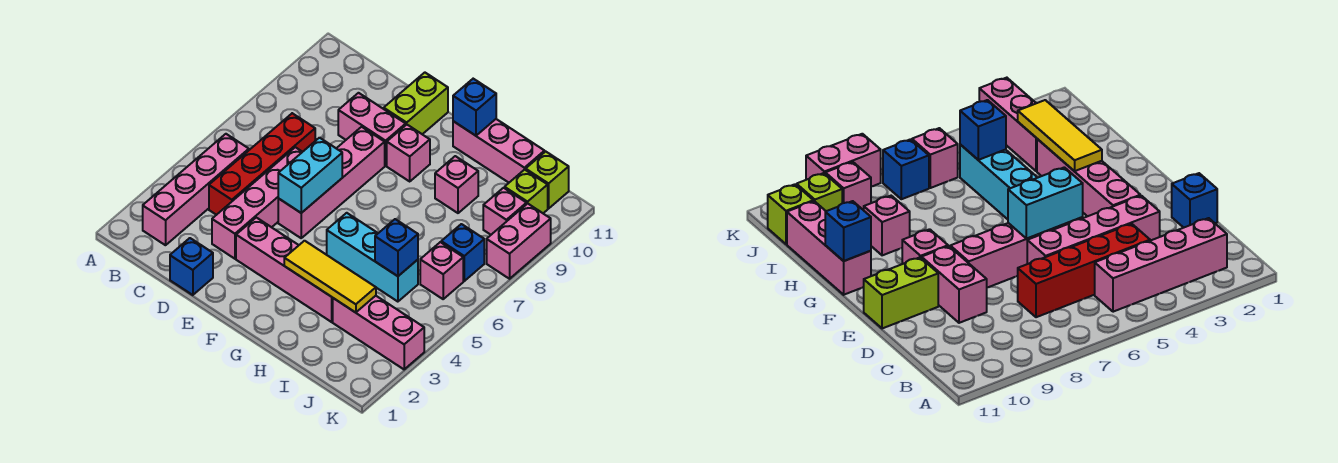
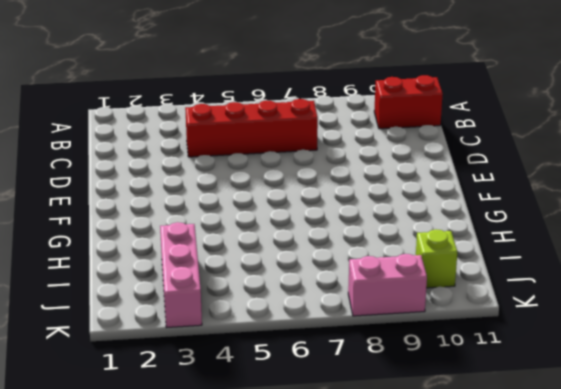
red brick B10:B11 level 1 -> none
none -> pink brick B2:B5 level 1
none -> blue brick D1 level 1
none -> pink brick D3:D6 level 1

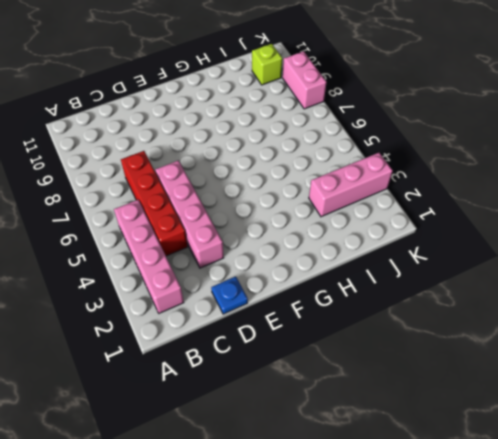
blue plate D1 level 1 -> blue brick D1 level 1
none -> pink brick D9:E9 level 1
none -> pink brick E3:H3 level 1
none -> pink brick E5:E8 level 1

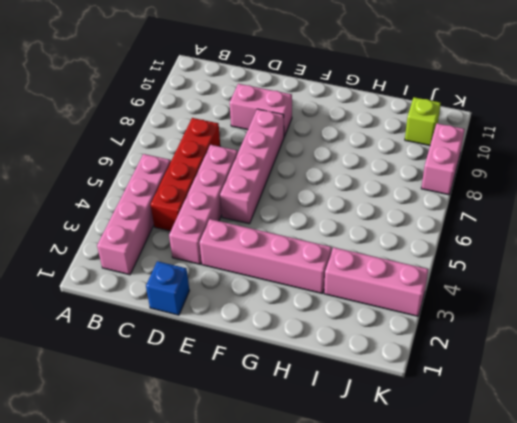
none -> lime brick E10:E11 level 1
none -> pink brick F9 level 1
none -> cyan brick G5:I5 level 1

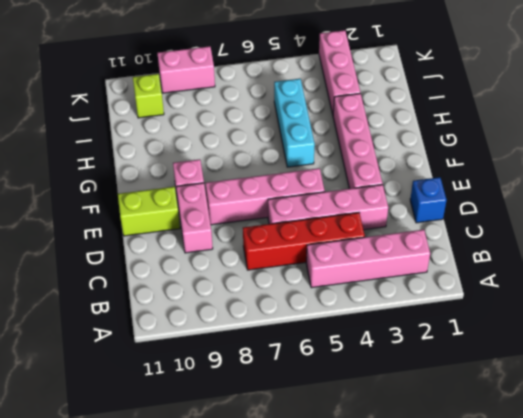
none -> pink brick G11:I11 level 1
none -> pink brick H9 level 1
none -> pink brick J6 level 1

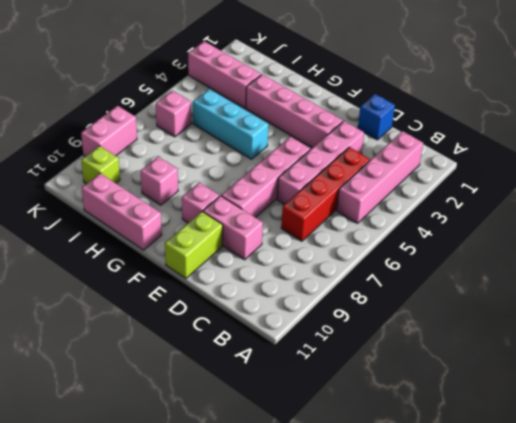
none -> blue brick J7 level 1
none -> pink brick J9 level 1
none -> lime brick J11 level 1

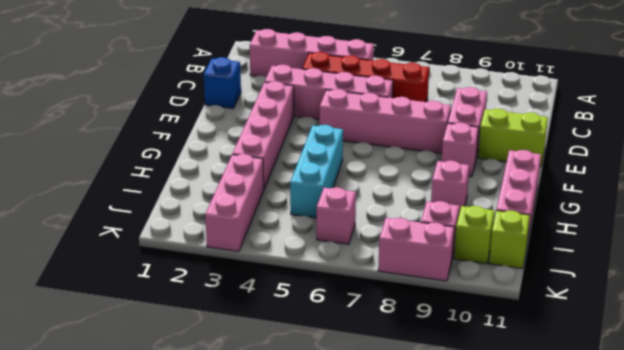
none -> blue brick J7 level 1
none -> cyan brick E5:E6 level 2
none -> yellow tile G3:I3 level 2

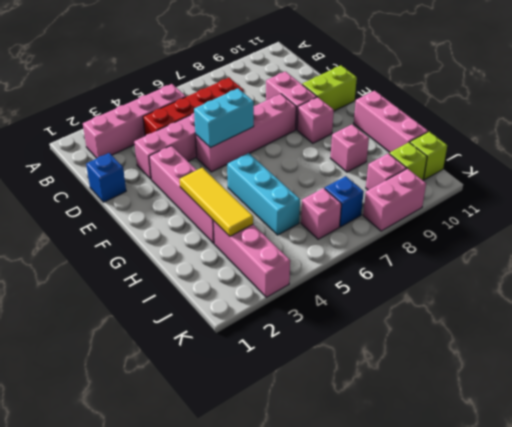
none -> blue brick G11 level 2
none -> blue brick I5 level 2

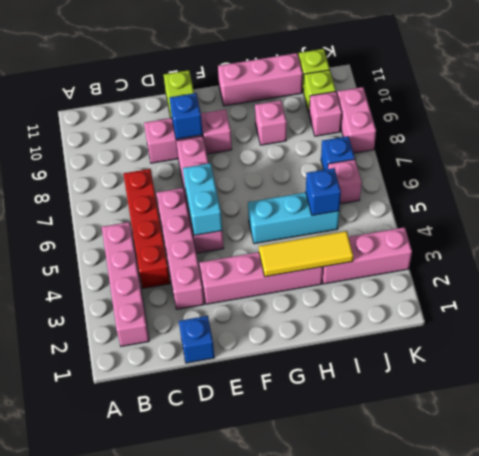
blue brick E9 level 2 -> blue brick G11 level 2

